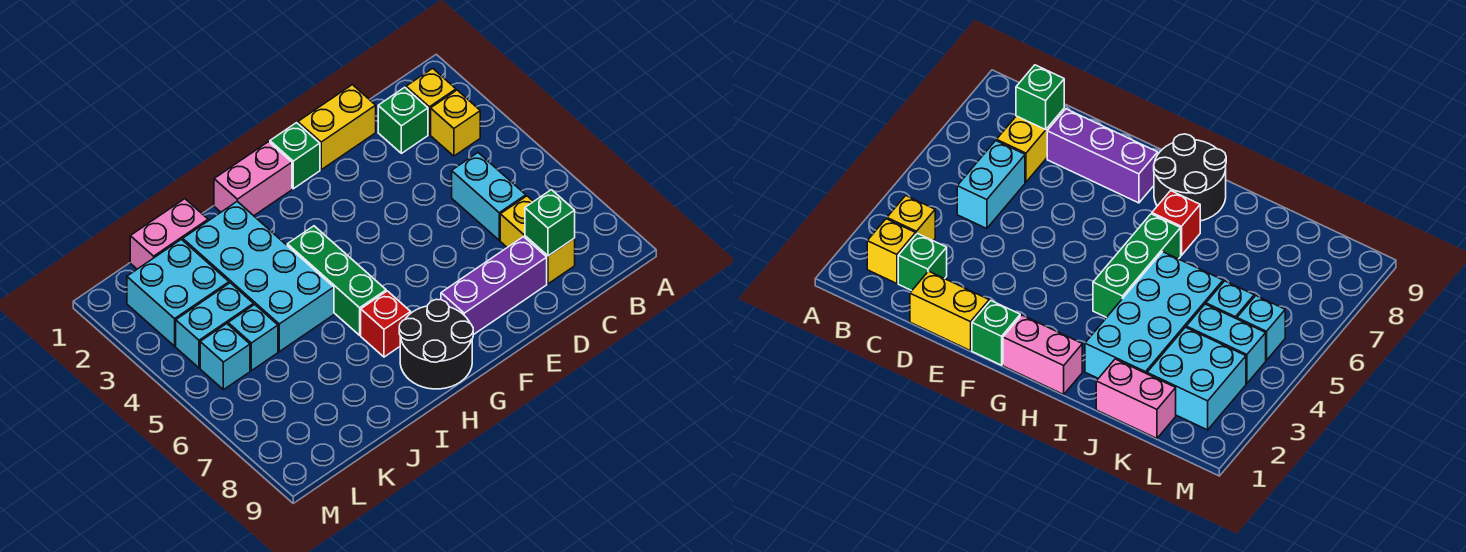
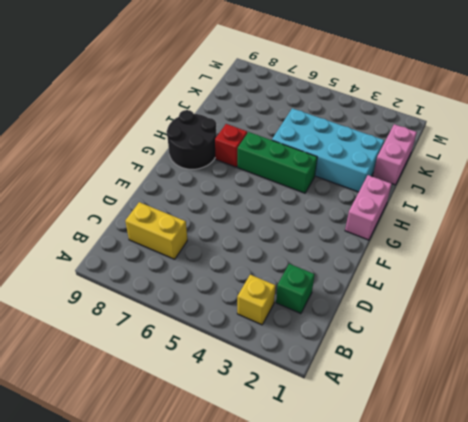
none -> yellow brick B2 level 1
none -> cyan brick C5:C6 level 1
none -> yellow brick D1:E1 level 1

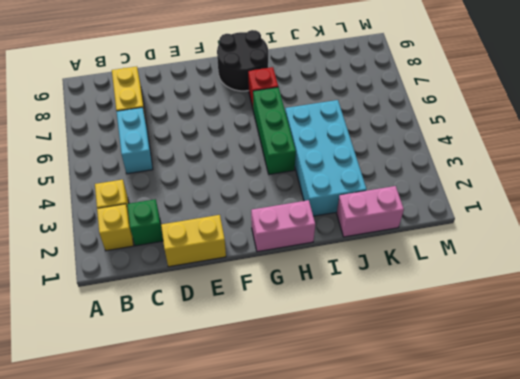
none -> purple brick D8:F8 level 1
none -> green brick F1 level 1
none -> cyan brick K2:L3 level 1

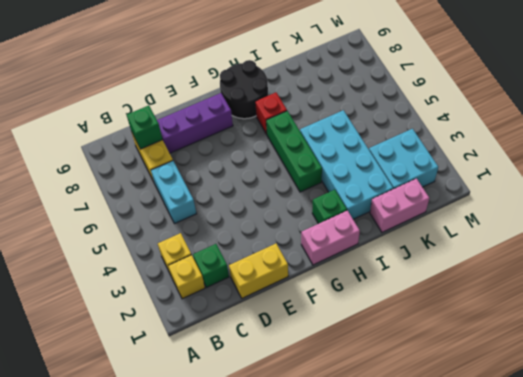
green brick H2 level 1 -> green brick F1 level 1
none -> cyan brick K4:L4 level 1
none -> cyan brick K5 level 1
none -> cyan brick L5 level 1

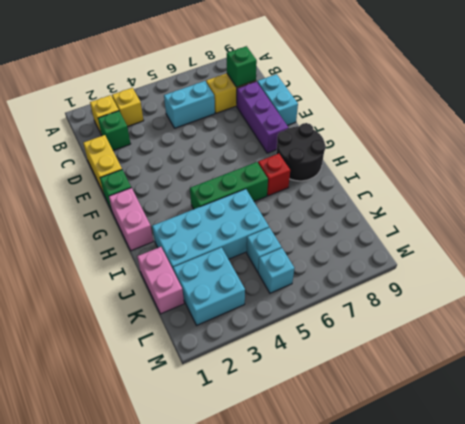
cyan brick D9:E9 level 1 -> cyan brick K4:L4 level 1

